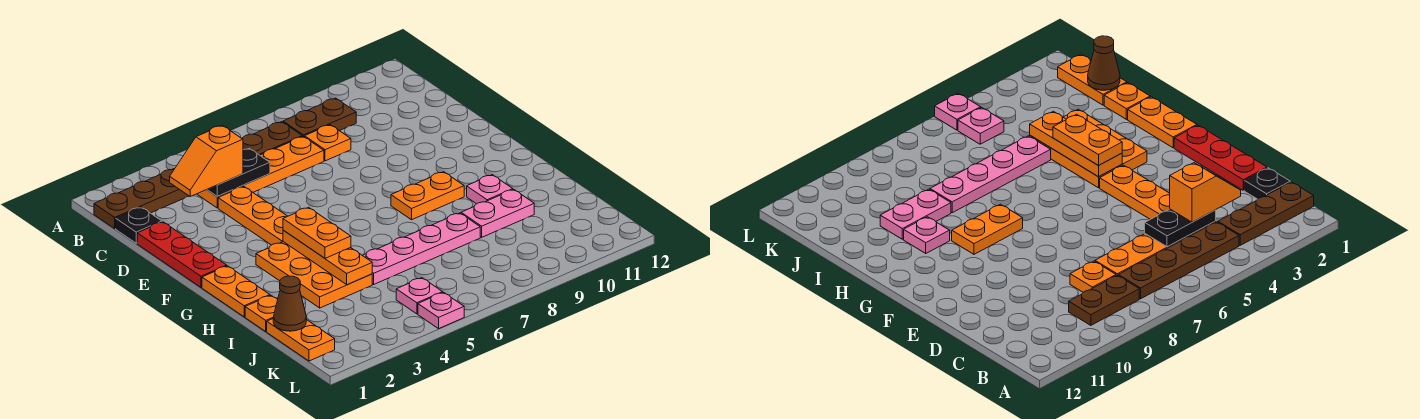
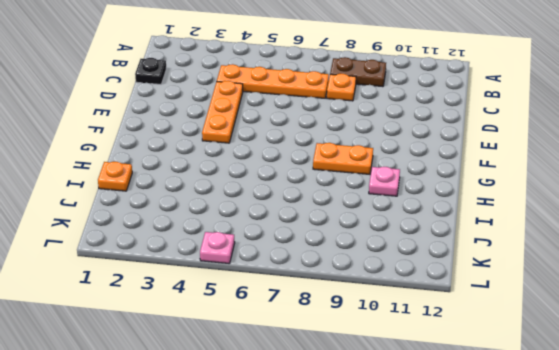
none -> brown plate B1:B3 level 1
none -> brown plate B4:B7 level 1
none -> red plate D1:F1 level 1

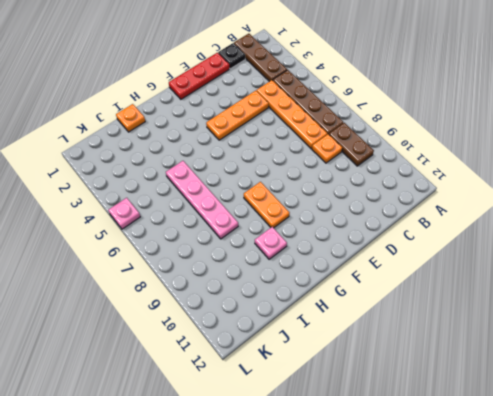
none -> orange plate G1:H1 level 1
none -> orange plate G3:I4 level 1
none -> pink plate I9:I10 level 1

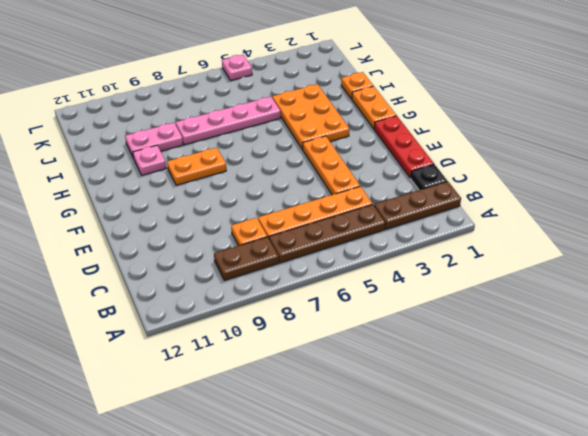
none -> orange plate J1:K1 level 1
none -> pink plate K5 level 1
none -> black plate C4:C5 level 2

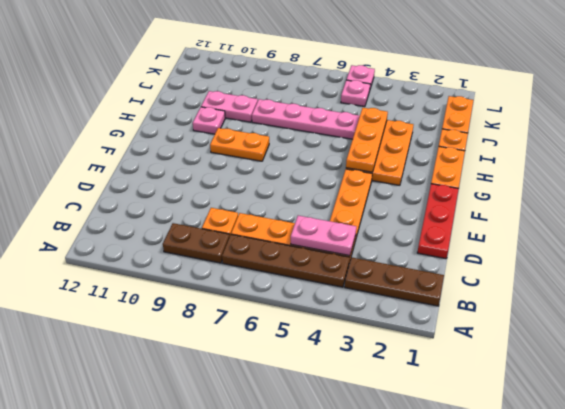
pink plate C4:C5 level 2 -> black plate C4:C5 level 2
none -> black plate C1 level 1
none -> brown cone J1 level 2
none -> orange slope C3:C4 level 3 top 4

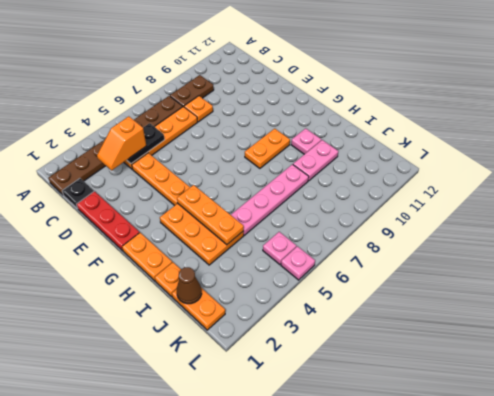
none -> orange plate G4:H4 level 3

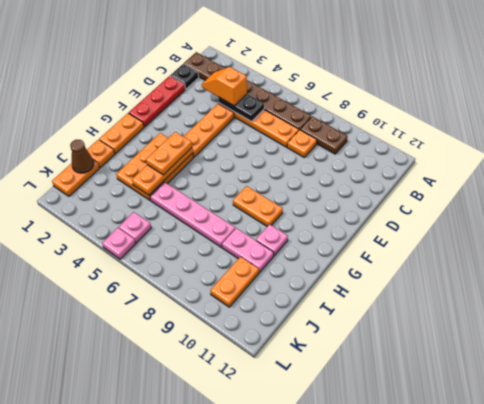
orange plate J10:K10 level 1 -> none

